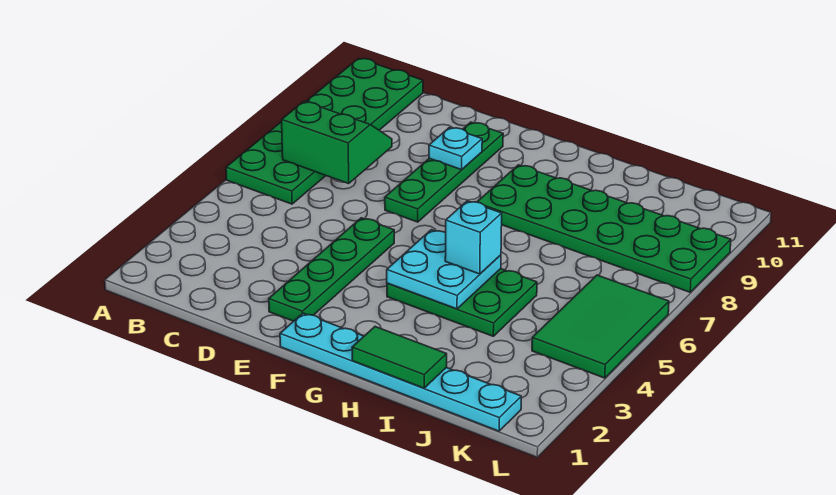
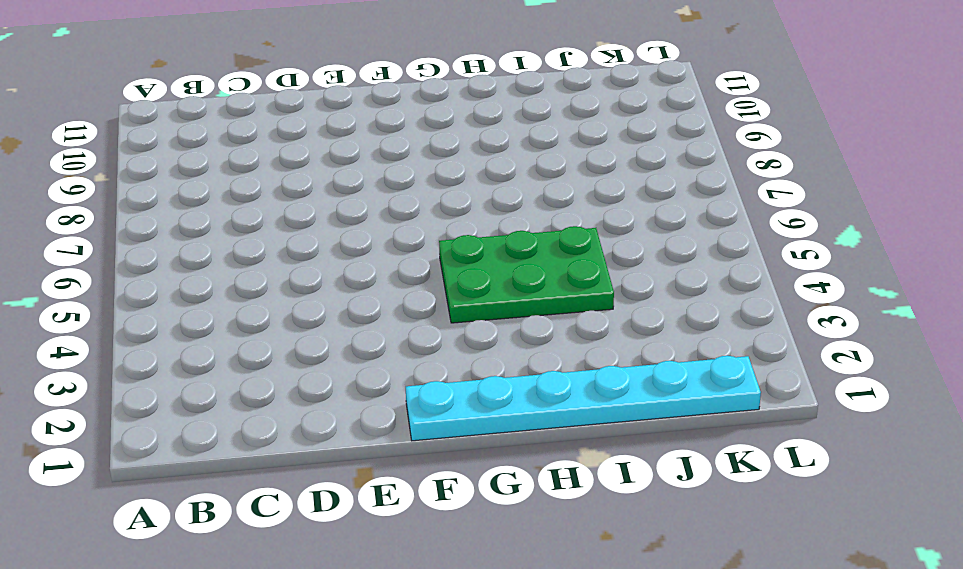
none -> green plate A6:B11 level 1
none -> green plate E2:E5 level 1
none -> green plate E7:E10 level 1

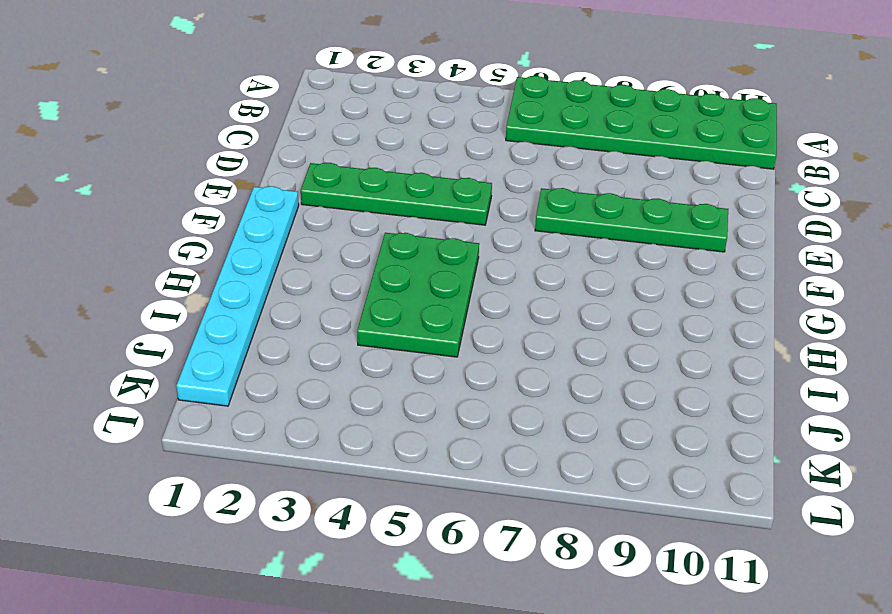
none -> green plate G8:L9 level 1
none -> green tile K4:L6 level 1
none -> green slope B7:C8 level 2 top 7

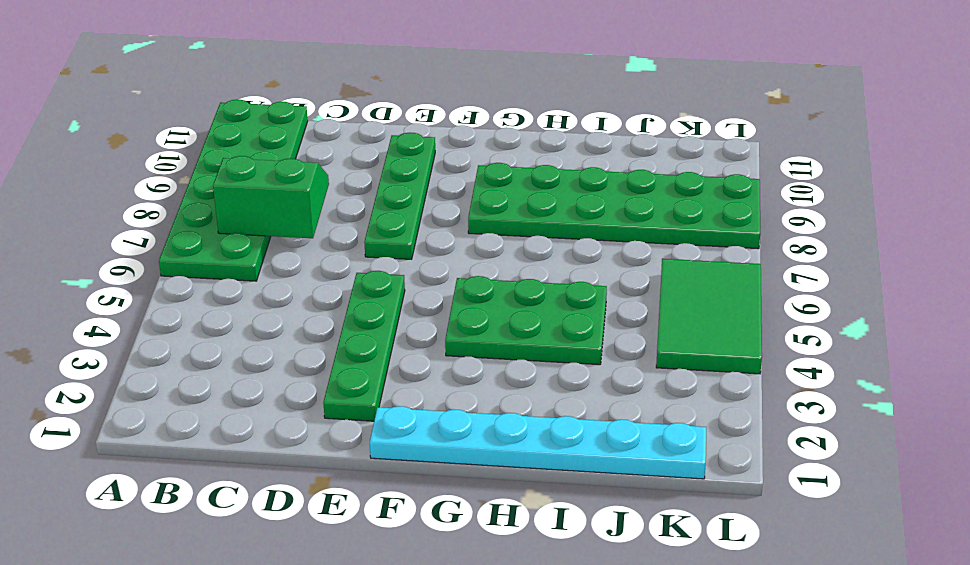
none -> cyan plate E9 level 2
none -> cyan plate G4:H5 level 2
none -> green tile H1:I1 level 2

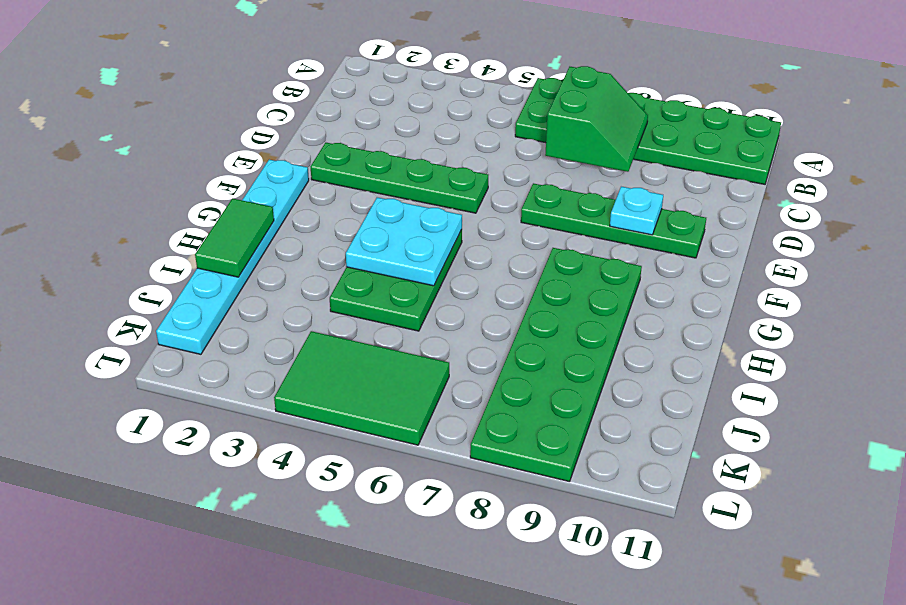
none -> cyan brick H5 level 3

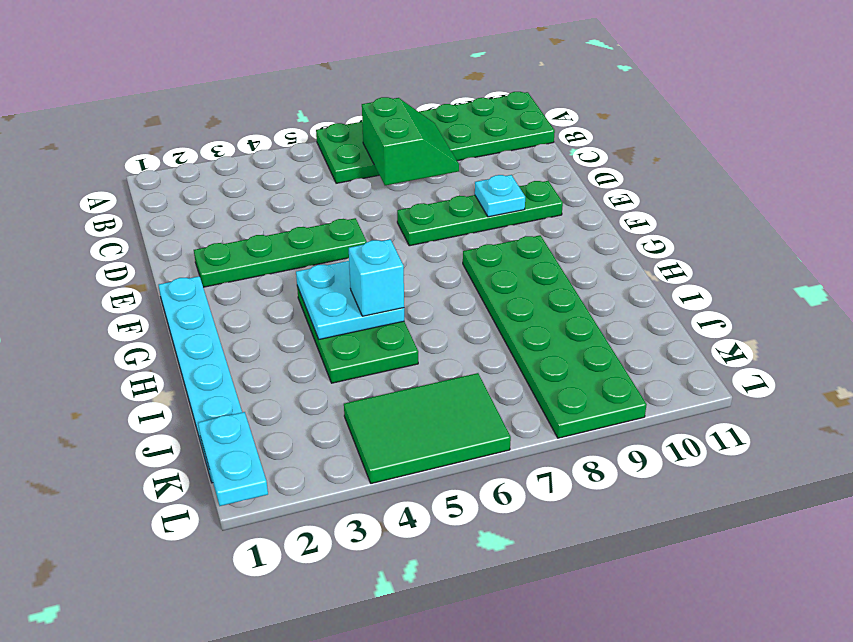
cyan plate K1:L1 level 2 -> none
none -> green tile H1:I1 level 2

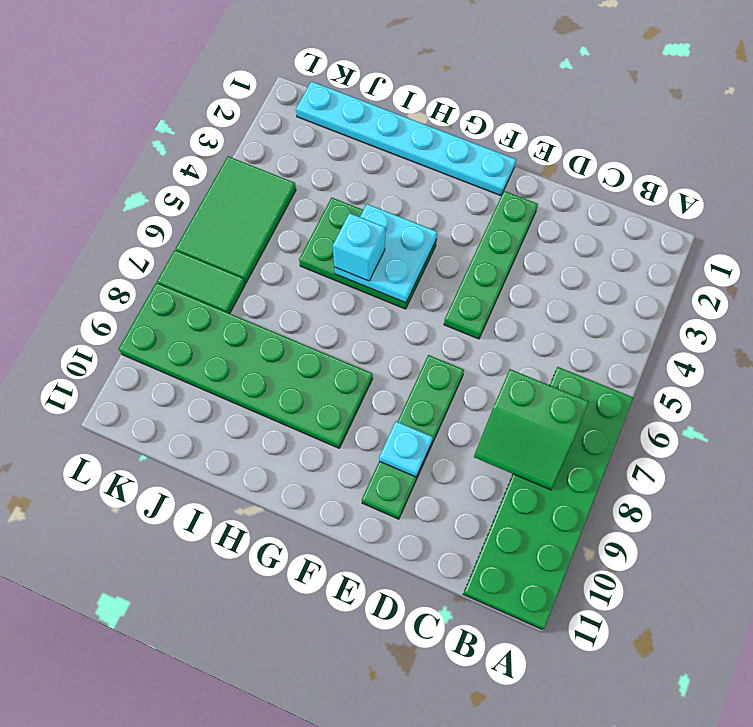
green tile K7:L7 level 1 -> green tile H1:I1 level 2

